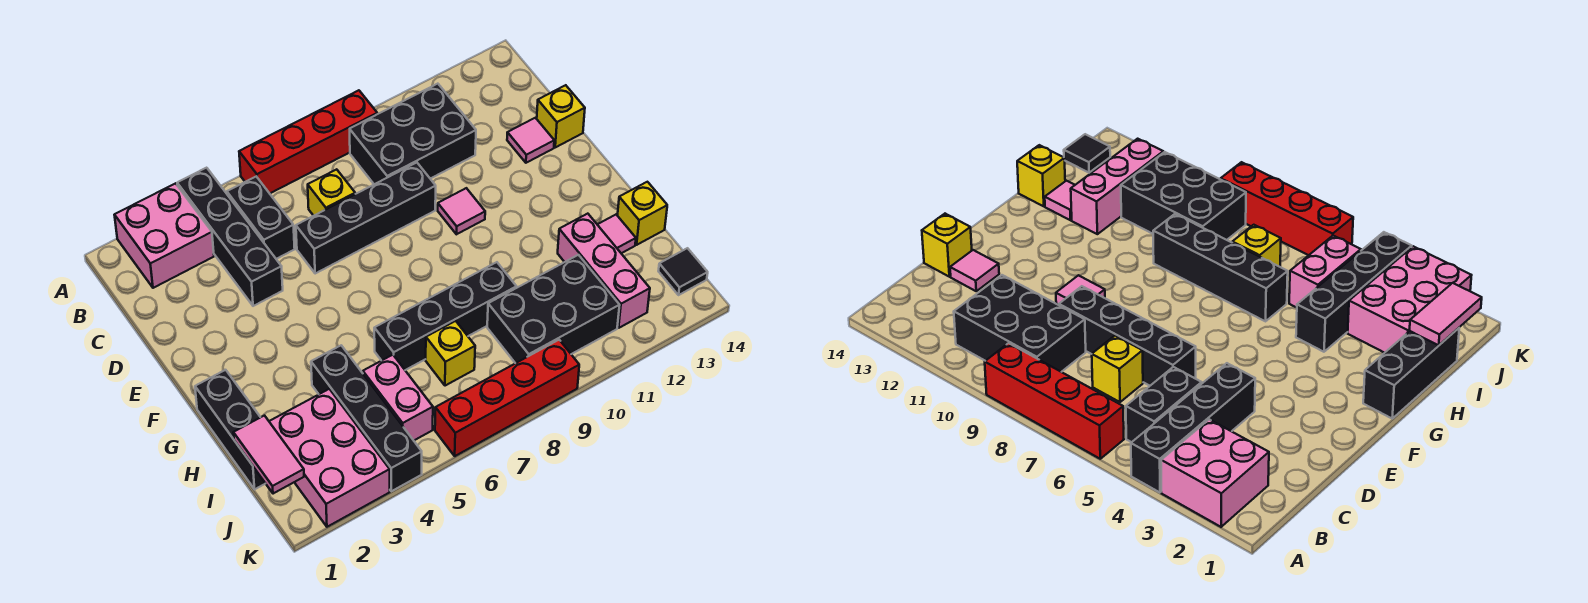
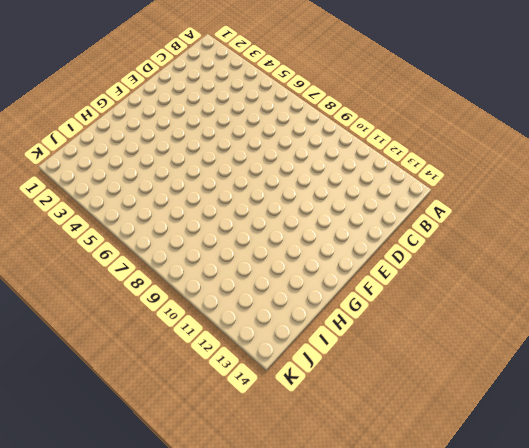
none -> pink brick A2:B3 level 1
none -> black brick A4:D4 level 1
none -> red brick A6:A9 level 1

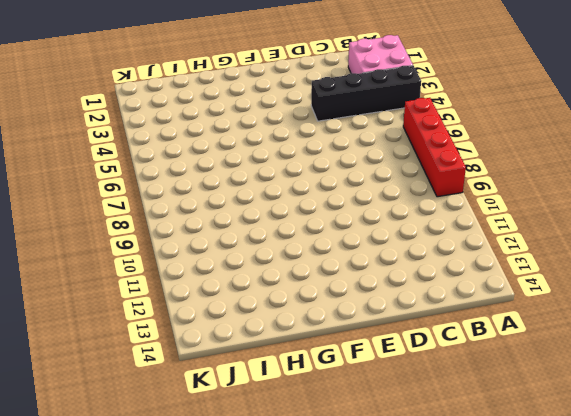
none -> black brick B5:C5 level 1
none -> black brick B9:C11 level 1
none -> yellow brick C7 level 1

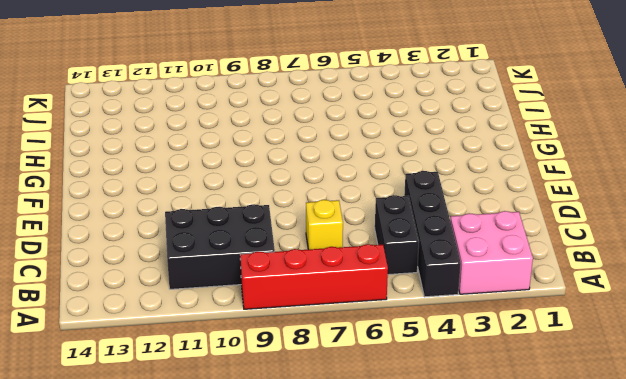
none -> black brick D6:D9 level 1
none -> pink tile D13 level 1
none -> yellow brick D14 level 1

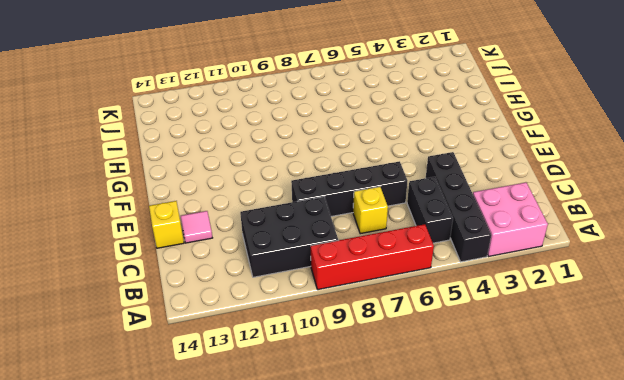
none -> pink tile E10 level 1
none -> black brick G1:I1 level 1
none -> black brick H4:K4 level 1

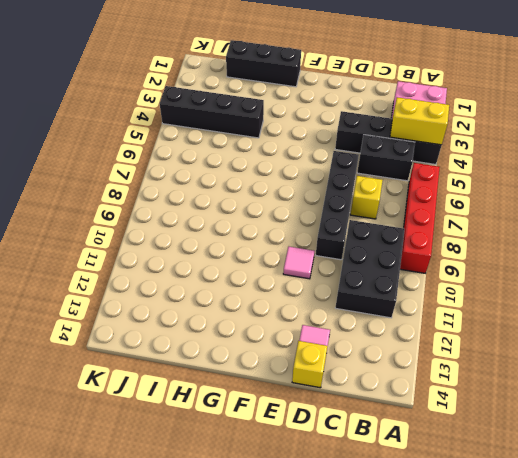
yellow brick A4:B4 level 2 -> none
none -> black brick H6:H9 level 1
none -> pink brick H12:J12 level 1
none -> pink tile H13 level 1

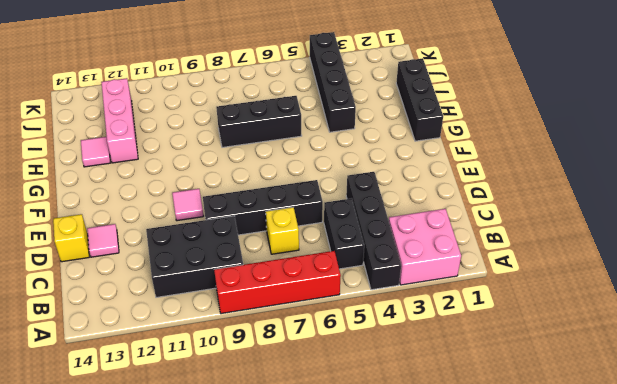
black brick H6:H8 level 1 -> black brick H6:H9 level 1
none -> yellow brick H14 level 1
none -> pink brick I2:K3 level 1
none -> pink brick I5:J5 level 1

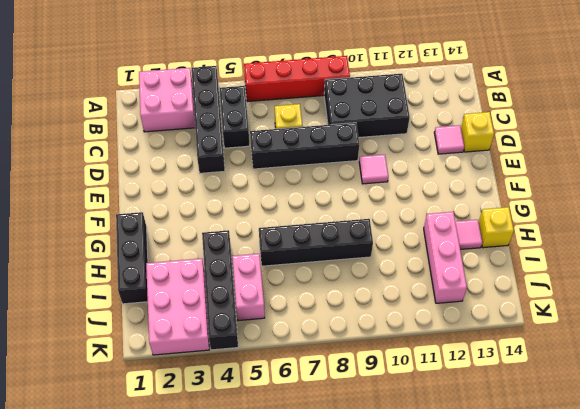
none -> yellow brick I7 level 1
none -> black brick I9:J11 level 1
none -> black tile J14 level 1

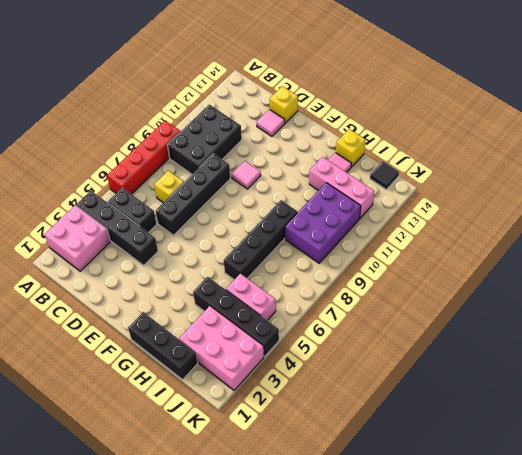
purple brick I9:J11 level 1 -> black brick I9:J11 level 1
none -> yellow brick I7 level 1
none -> red brick K6:K9 level 1
none -> pink tile I1:J1 level 2

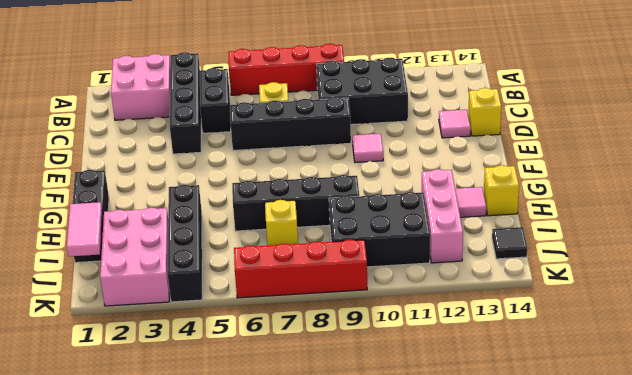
none -> pink brick I5:J5 level 1

